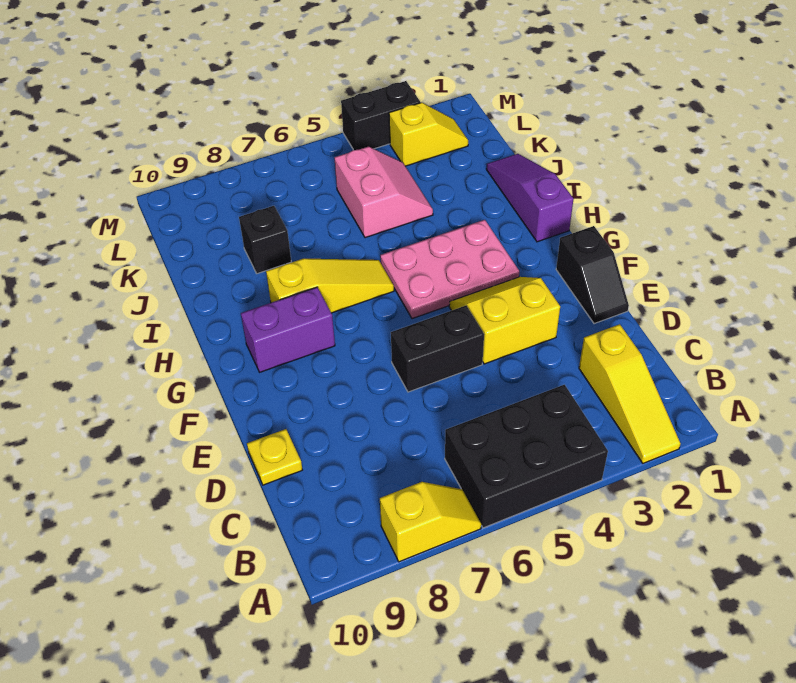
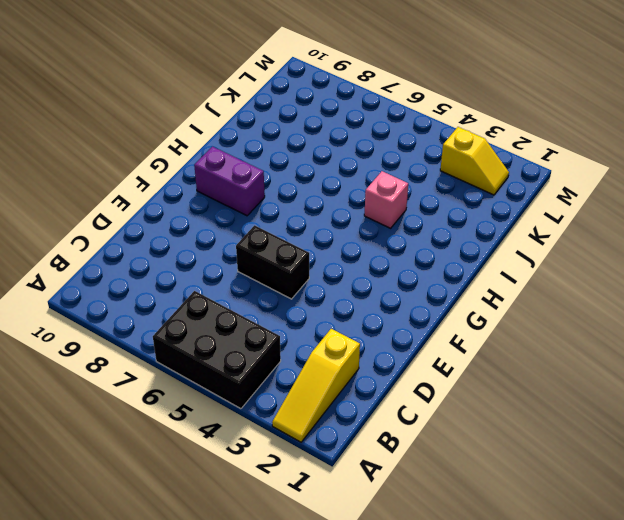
pink brick I4 level 1 -> none
none -> yellow slope A7:A8 level 1 top 8
none -> yellow plate D10 level 1
none -> black slope E1:F1 level 1 top F

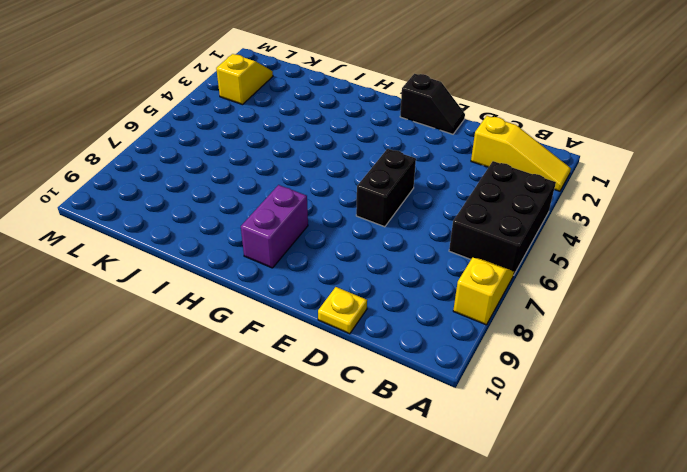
none -> yellow slope E3:F4 level 1 top E
none -> pink plate G3:H5 level 1
none -> purple slope H1:J1 level 1 top H

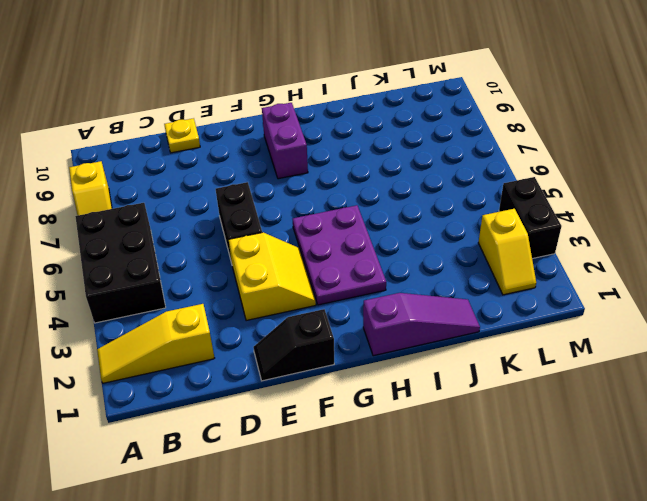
purple plate G3:H5 level 1 -> pink plate G3:H5 level 1
none -> yellow slope H6:H8 level 1 top 8
none -> pink slope J4:K5 level 1 top 5
none -> black brick J8 level 1

